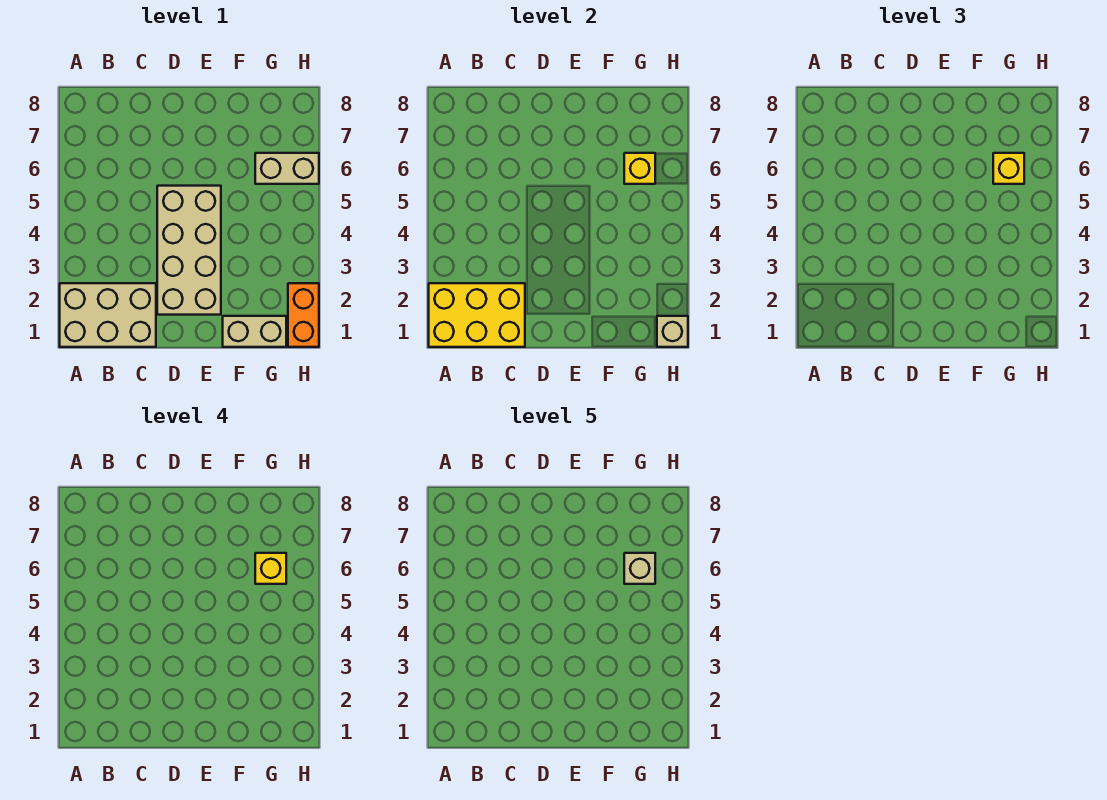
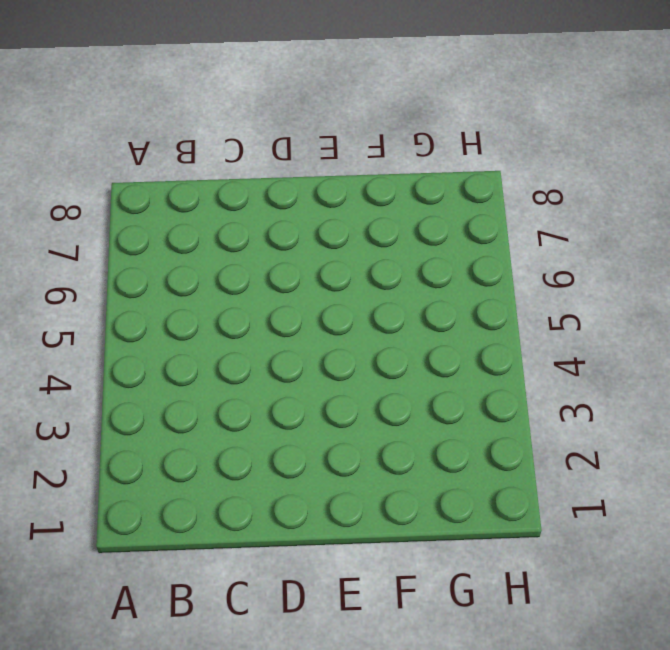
none -> tan brick A1:C2 level 1
none -> tan brick D2:E5 level 1

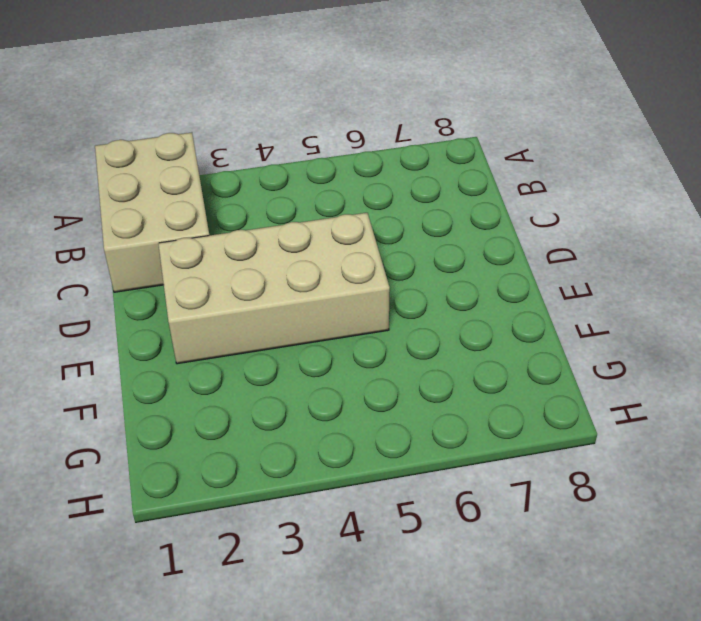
none -> tan brick F1:G1 level 1
none -> tan brick G6:H6 level 1

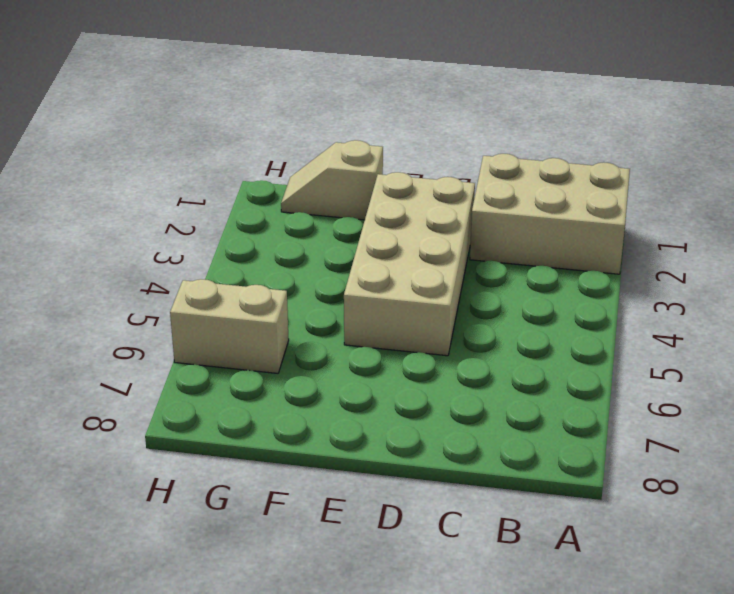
tan slope F1:G1 level 1 top F -> tan brick F1:G1 level 1
none -> orange brick H1:H2 level 1
none -> yellow brick A1:C2 level 2

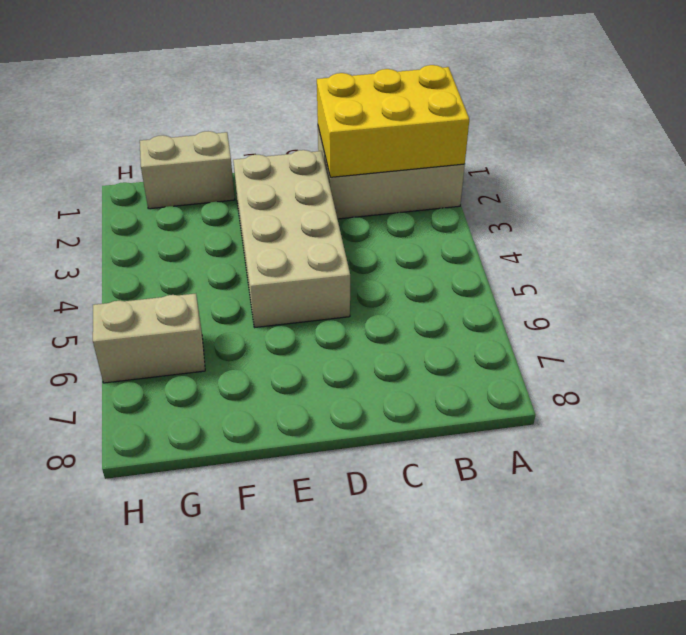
none -> orange brick H1:H2 level 1
none -> yellow brick G6 level 2

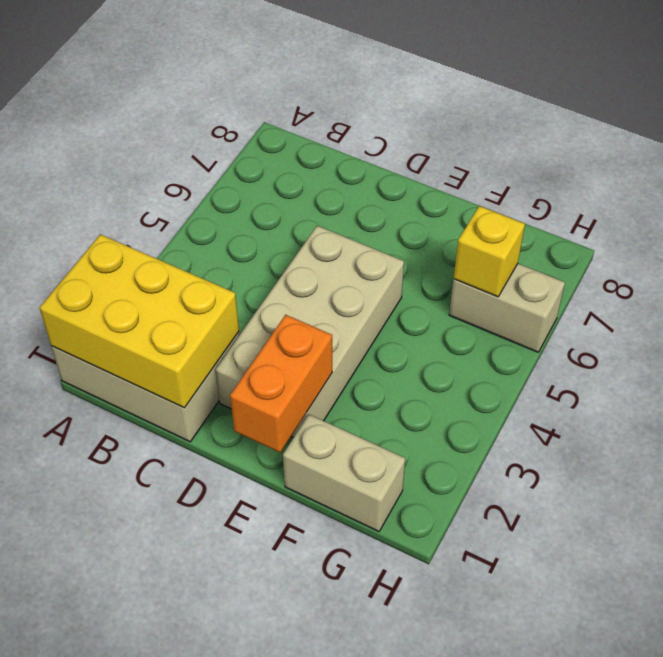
orange brick E1:E2 level 2 -> orange brick H1:H2 level 1
none -> tan brick H1 level 2
none -> yellow brick G6 level 3

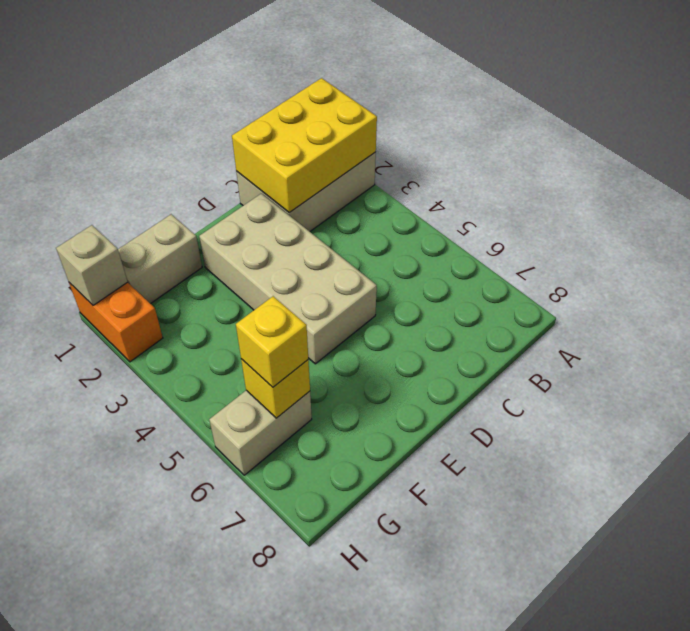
none -> yellow brick G6 level 4
none -> tan brick G6 level 5

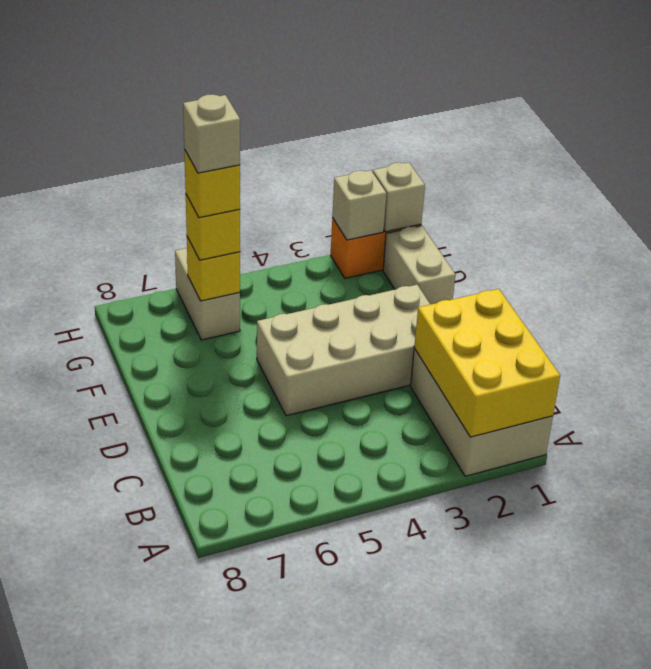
tan brick H2 level 2 -> none

